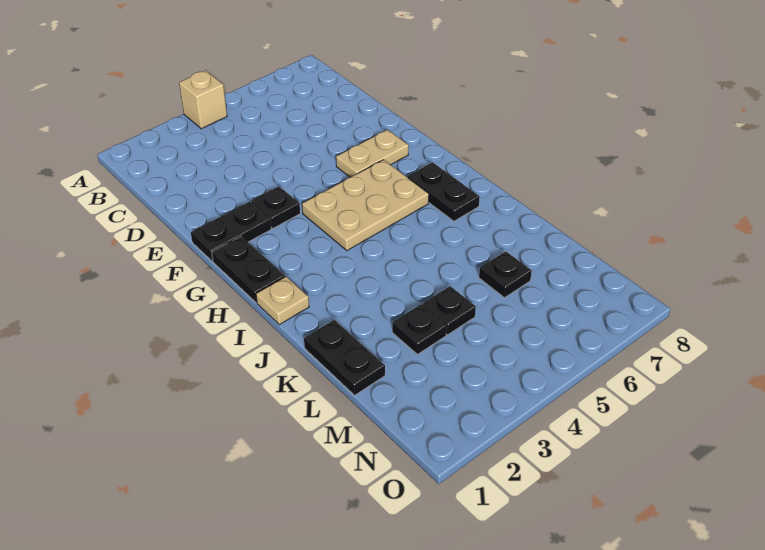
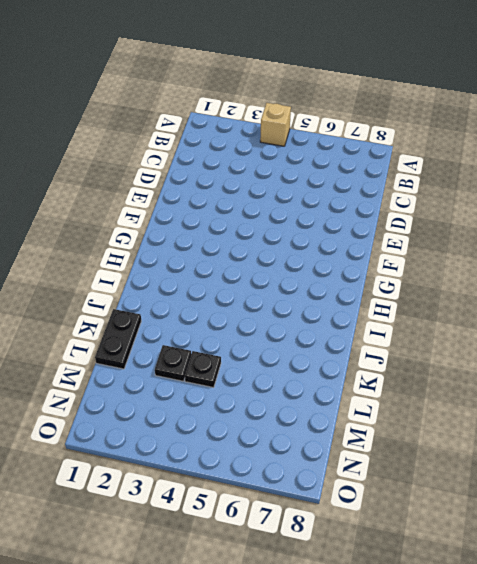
none -> black plate F1:F2 level 1
none -> black plate F3 level 1
none -> tan plate F6:F7 level 1

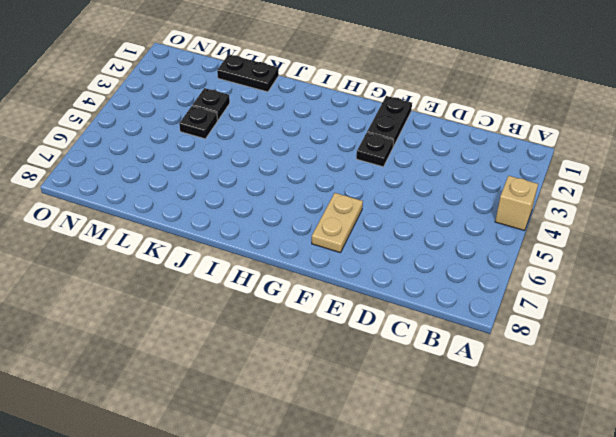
none -> black plate G1:H1 level 1
none -> tan plate G4:H6 level 1
none -> black plate H7:I7 level 1

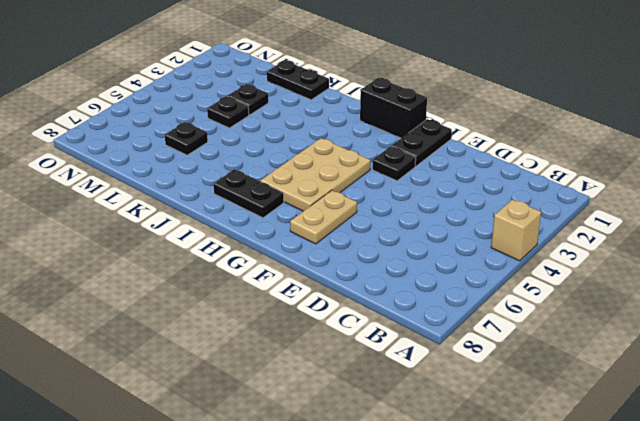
black brick G1:H1 level 1 -> black plate G1:H1 level 1
none -> tan plate I1 level 1

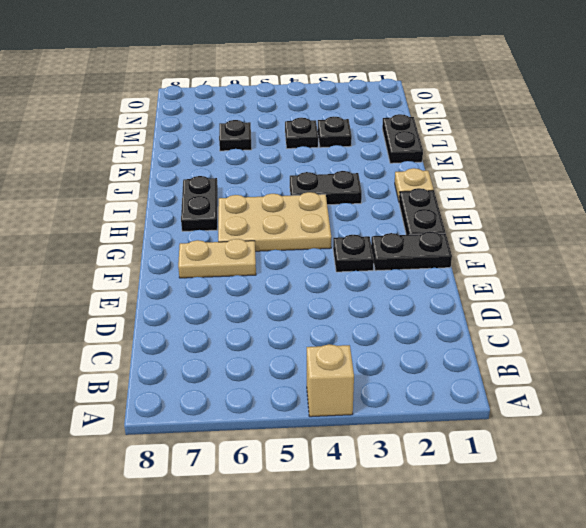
black plate I3:I4 level 1 -> none

